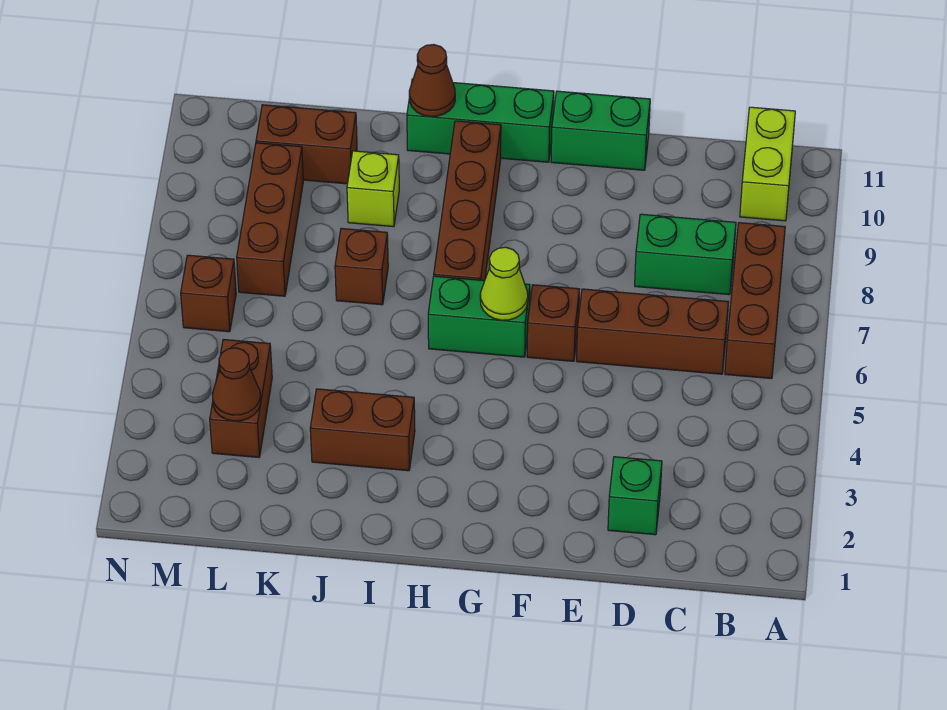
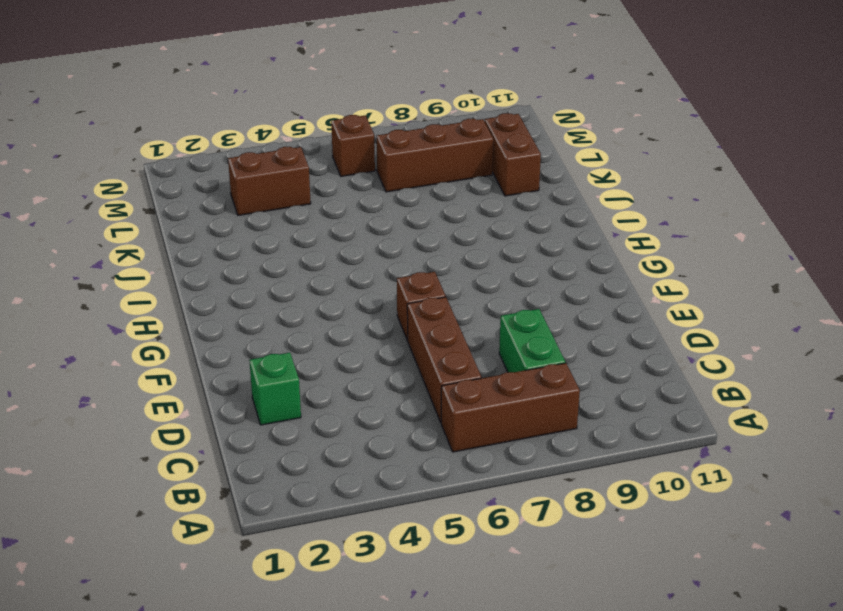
none -> lime brick B10:B11 level 1
none -> green brick E11:F11 level 1
none -> green brick G6:H6 level 1

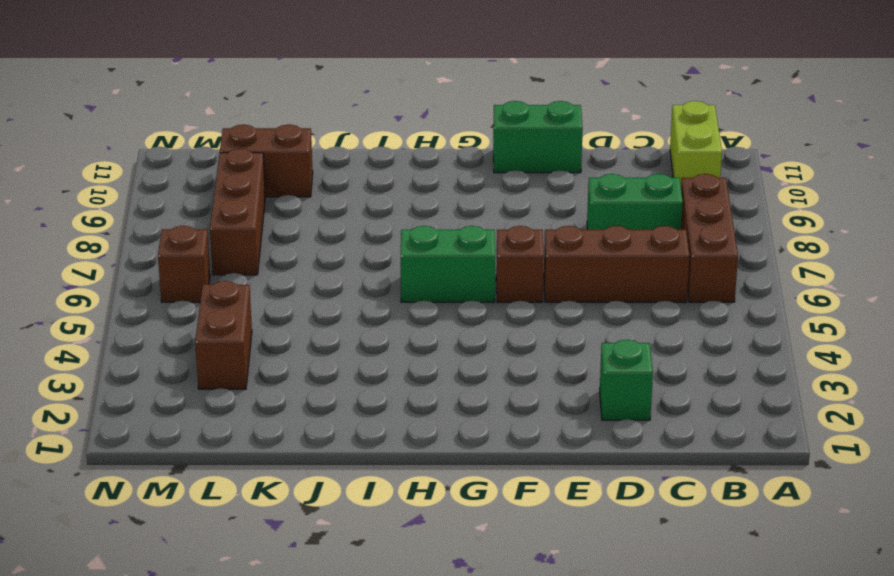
none -> green brick G11:I11 level 1
none -> brown brick H7:H10 level 1
none -> brown brick I3:J3 level 1

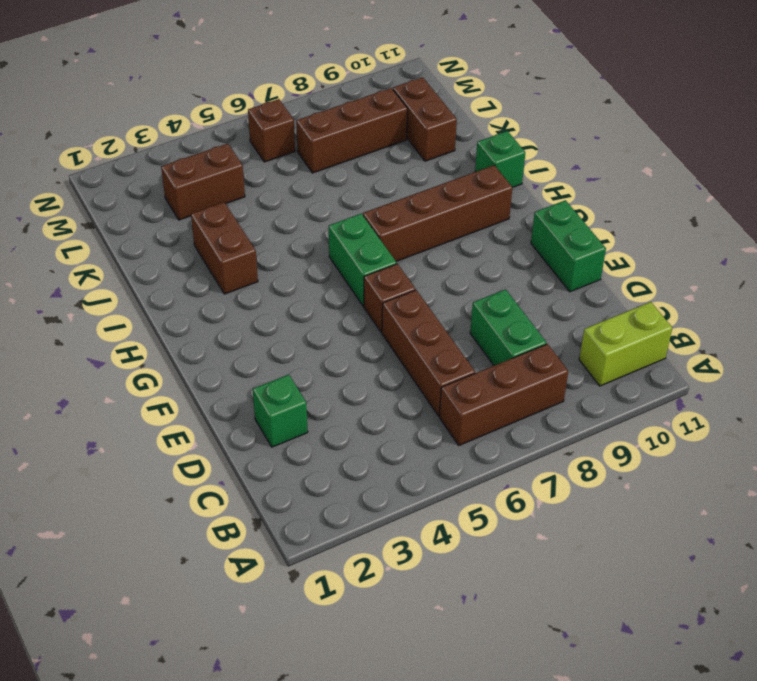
green brick I11 level 1 -> green brick G11:I11 level 1
none -> brown brick J7 level 1
none -> lime brick J9 level 1
none -> lime cone G6 level 2

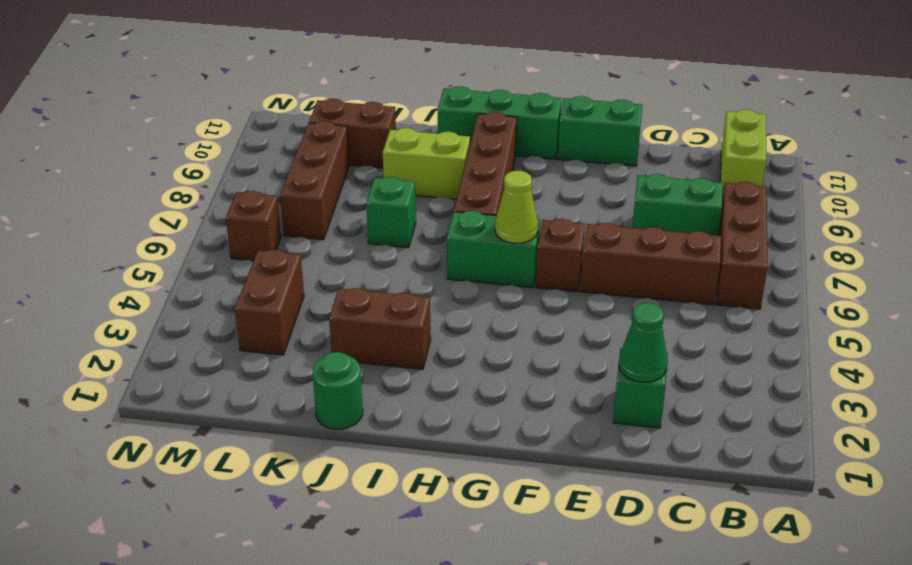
green cone D2 level 2 -> none
lime brick I9:J9 level 1 -> lime brick J9 level 1
green round brick J1 level 1 -> none
green brick J7 level 1 -> brown brick J7 level 1
none -> brown cone I11 level 2
none -> brown cone L3 level 2

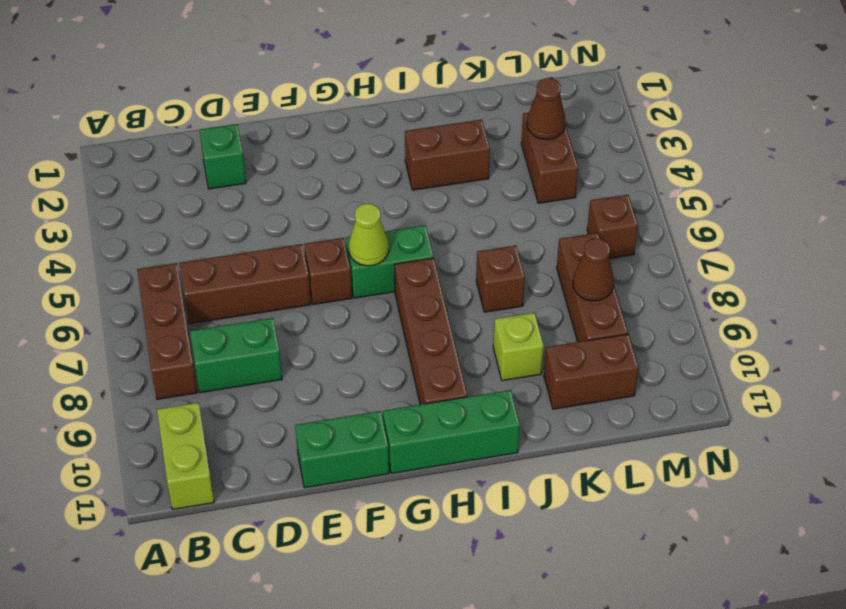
brown cone L8 level 2 -> brown cone I11 level 2

